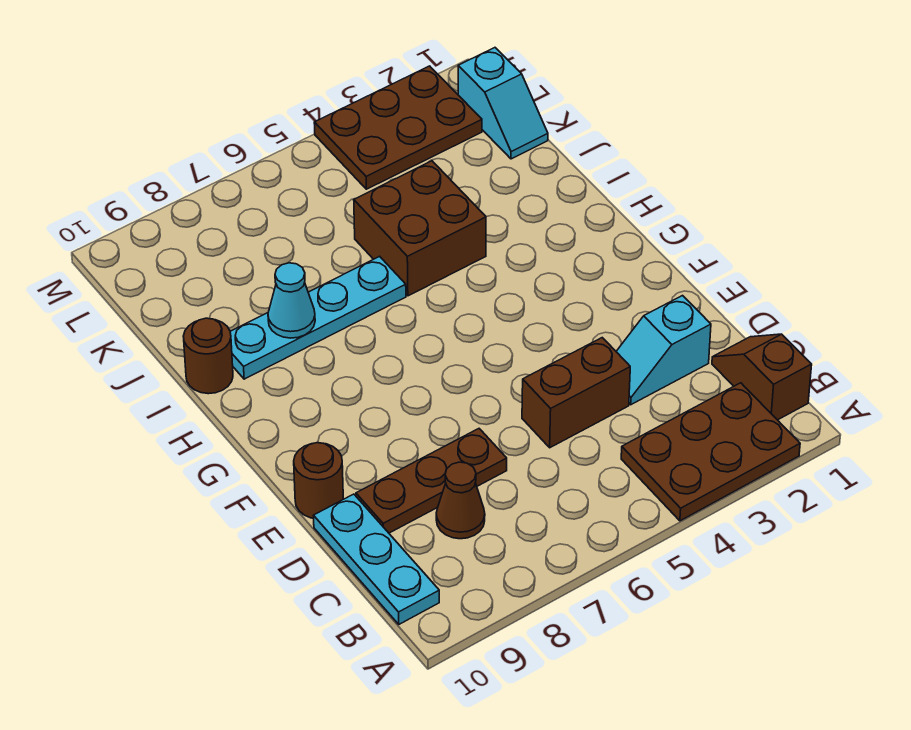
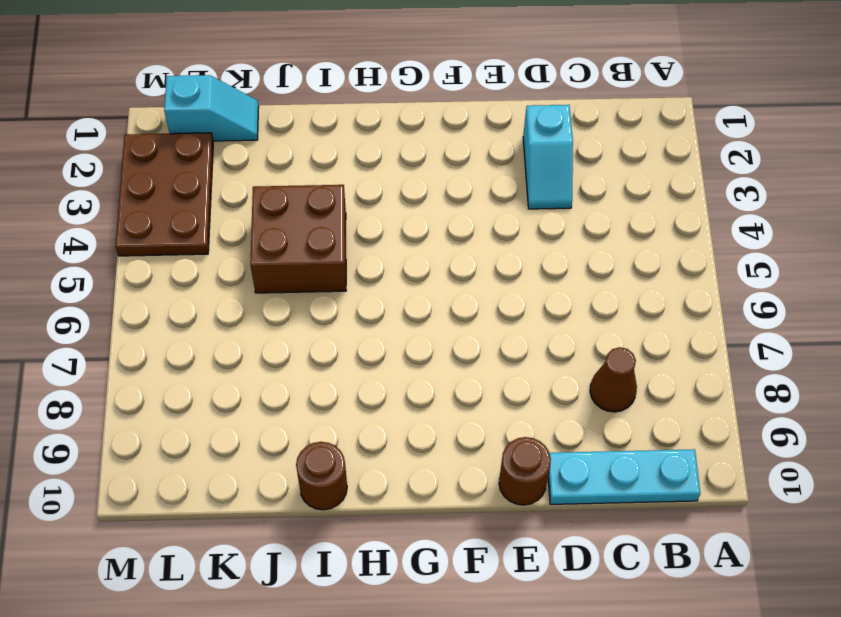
none -> brown plate A2:B4 level 1
none -> brown slope B1:C1 level 1 top B
none -> brown brick D4:D5 level 1

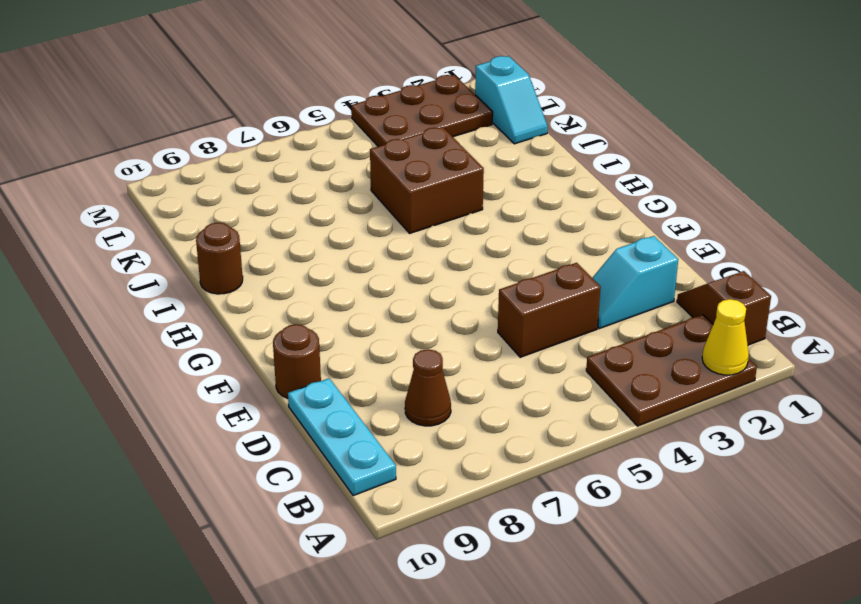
yellow cone A2 level 2 -> none
none -> brown plate D7:D9 level 1
none -> cyan plate I6:I9 level 1
none -> cyan cone I8 level 2

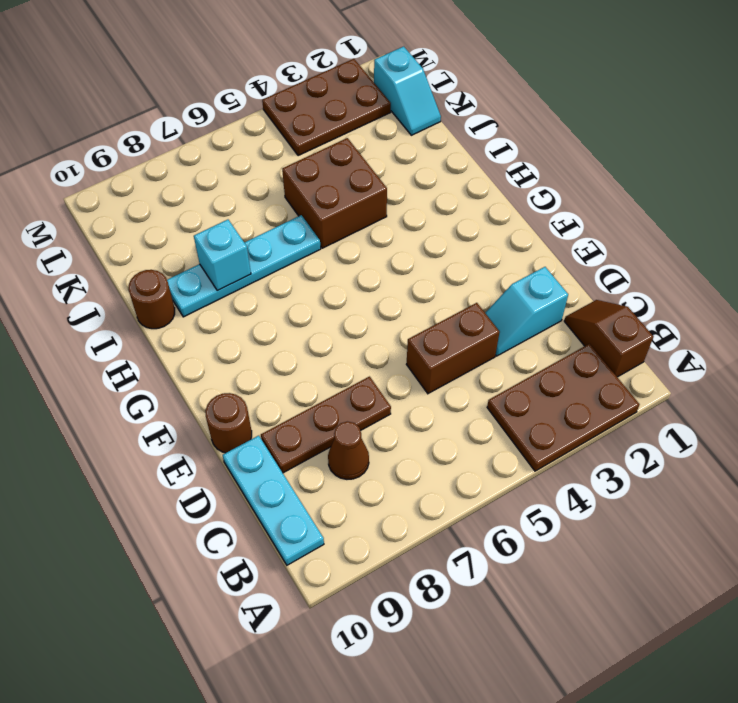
cyan brick I8 level 2 -> cyan cone I8 level 2

